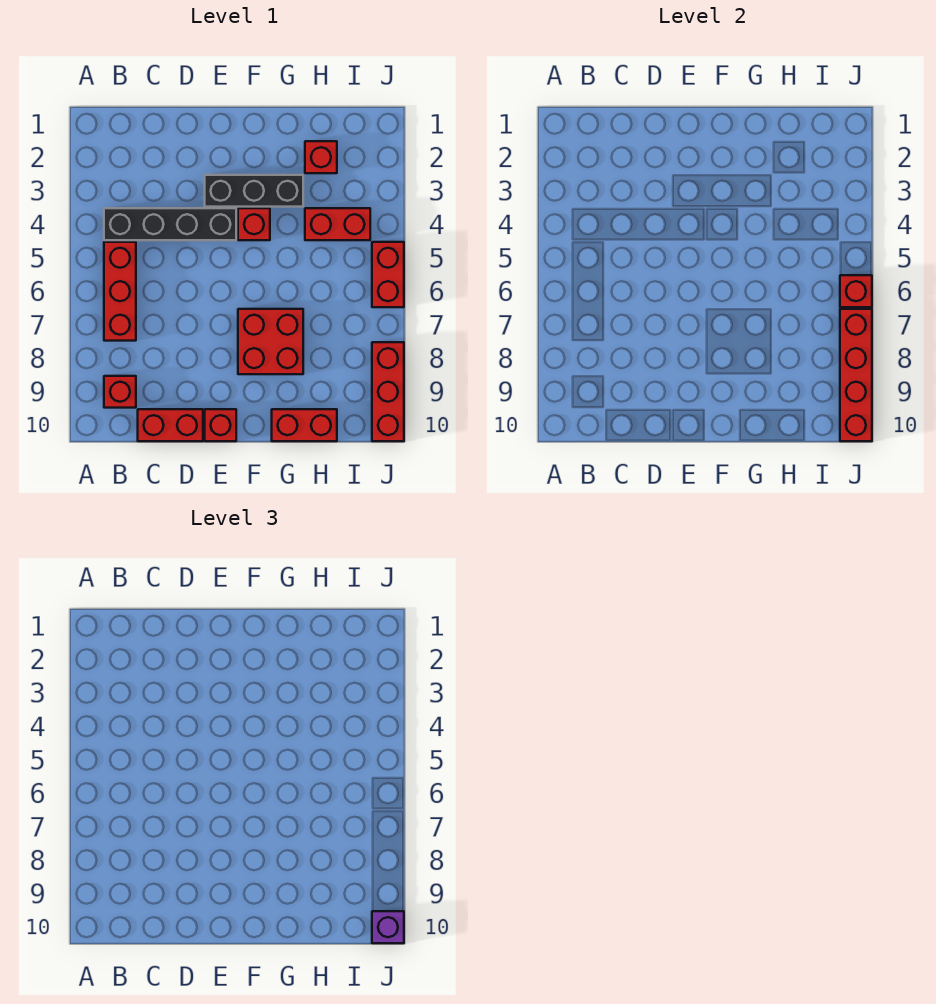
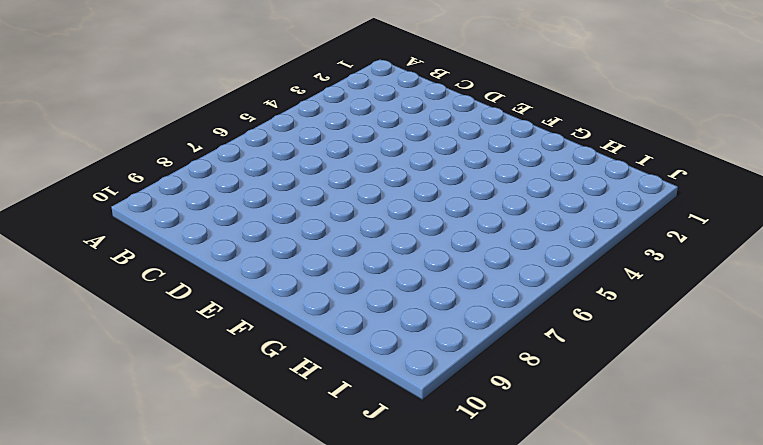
none -> black brick B4:E4 level 1
none -> red brick B5:B7 level 1
none -> red brick B9 level 1

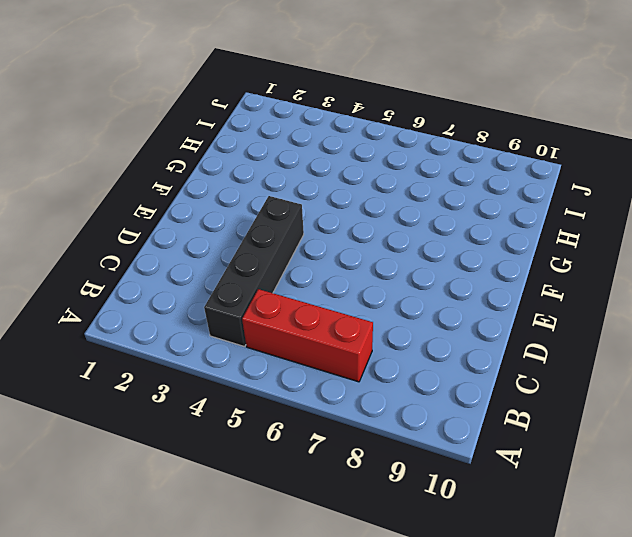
none -> red brick B9 level 1
none -> red brick C10:D10 level 1
none -> black brick E3:G3 level 1

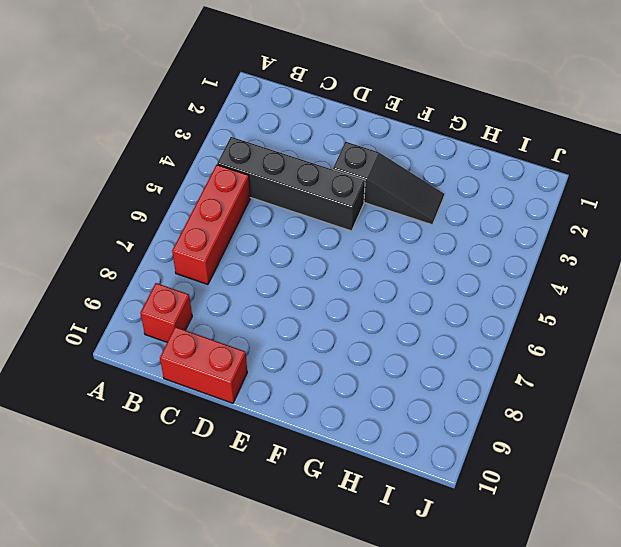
black slope E3:G3 level 1 top E -> black brick E3:G3 level 1
none -> red brick E10 level 1
none -> red brick F4 level 1
none -> red brick F7:G8 level 1

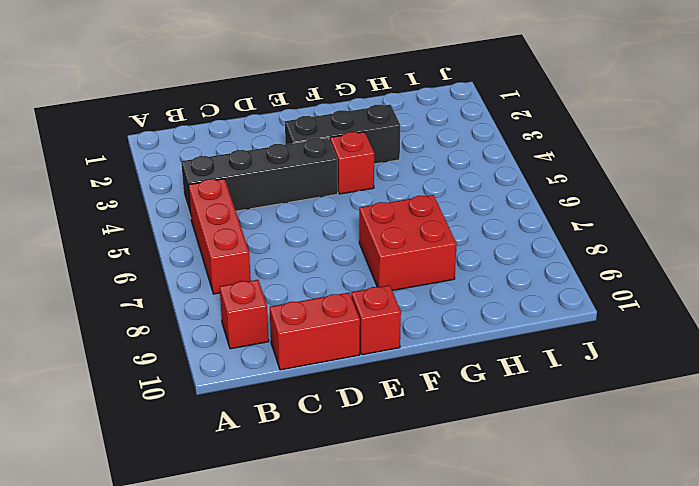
none -> red brick G10:H10 level 1
none -> red brick H2 level 1
none -> red brick H4:I4 level 1

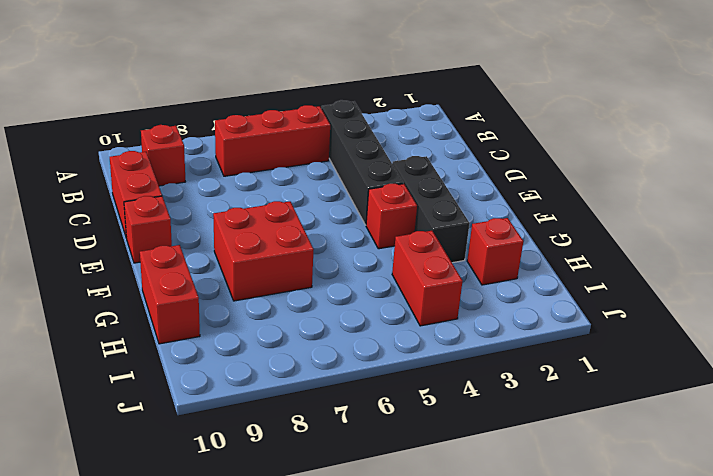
none -> red brick J5:J6 level 1
none -> red brick J8:J10 level 1
none -> red brick J6 level 2

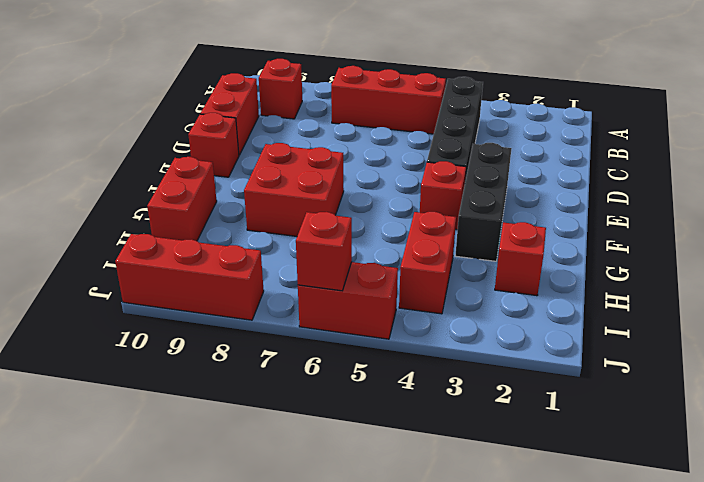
none -> red brick J7:J10 level 2
none -> purple brick J10 level 3

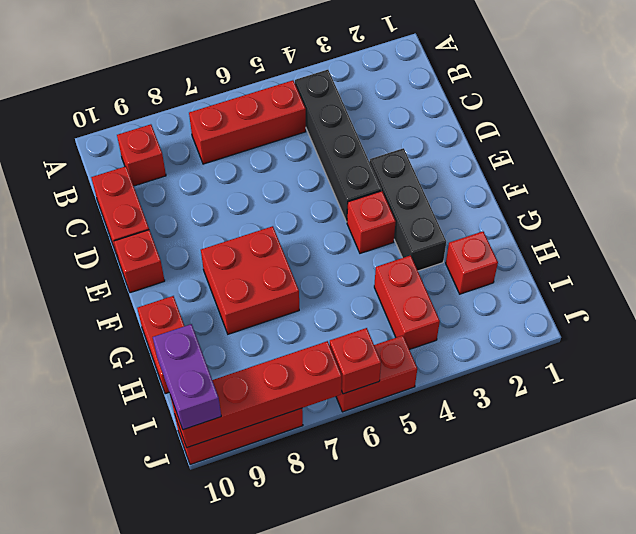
purple brick I10:J10 level 3 -> purple brick J10 level 3

